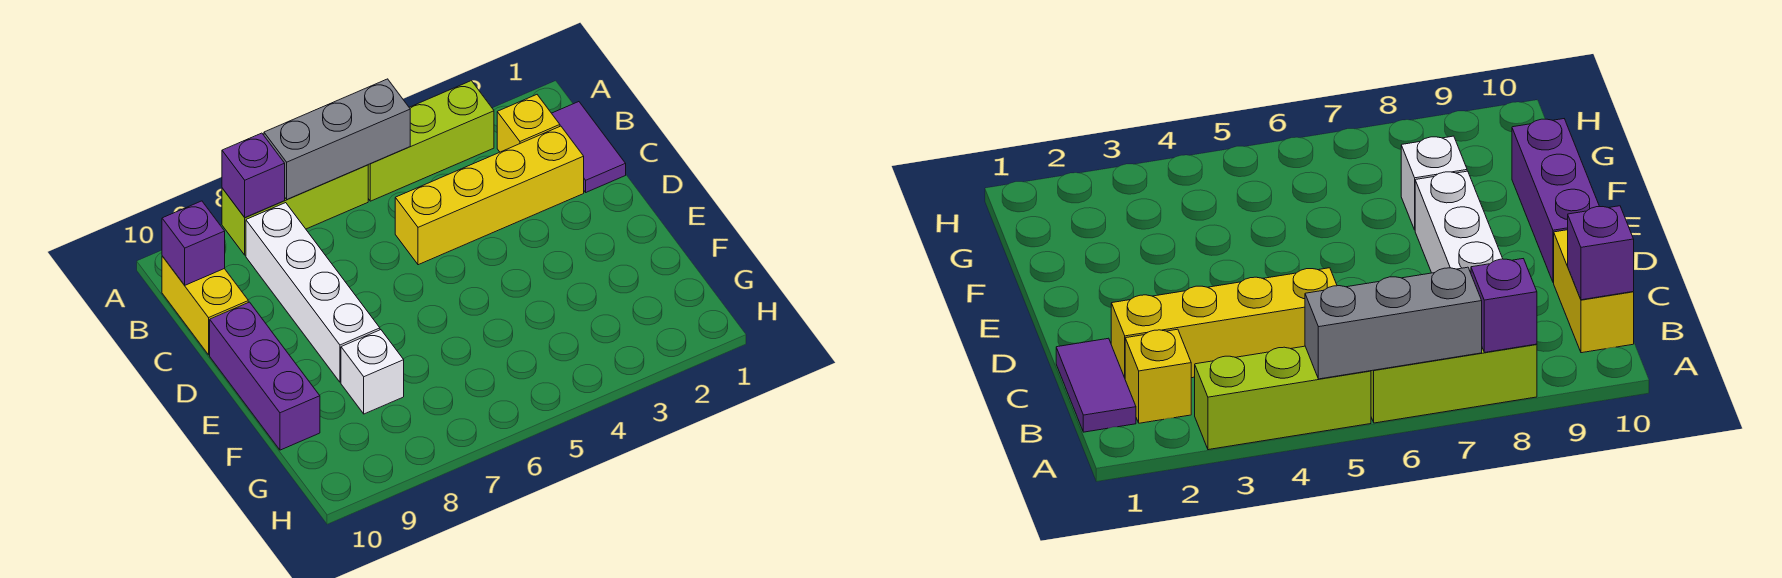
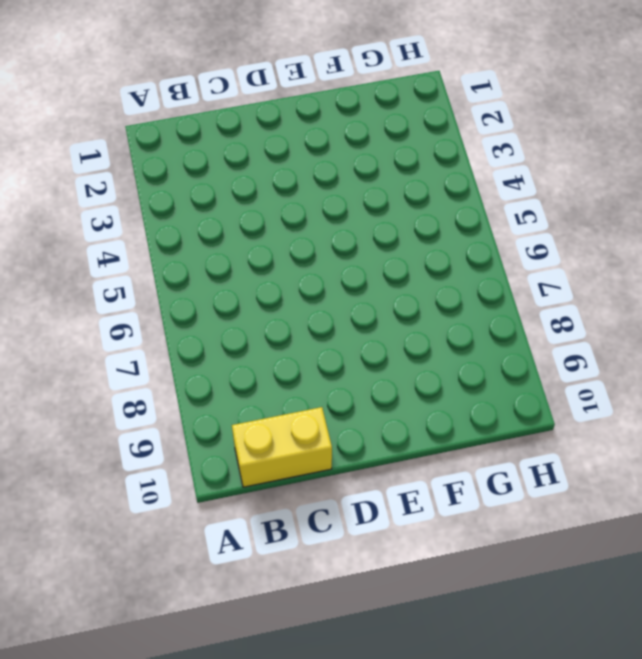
none -> lime brick A3:A5 level 1
none -> lime brick A6:A8 level 1
none -> purple tile B1:C1 level 1

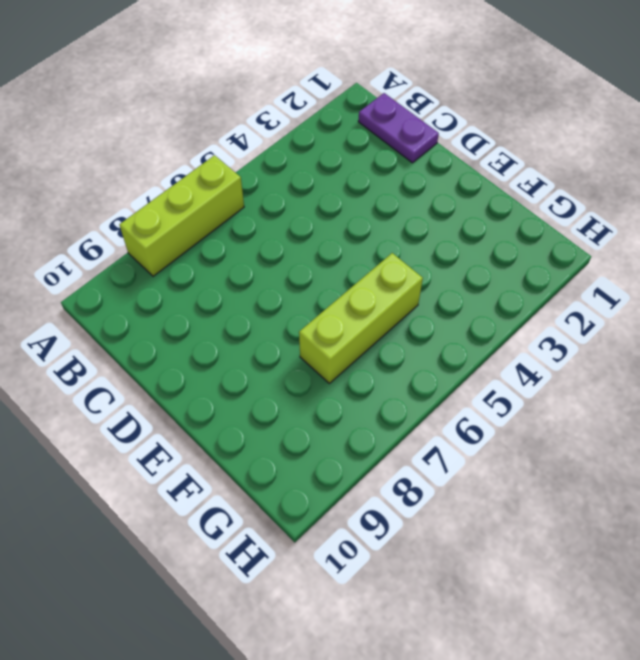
purple plate B1:C1 level 1 -> purple tile B1:C1 level 1
lime brick F5:F7 level 1 -> lime brick A3:A5 level 1
none -> yellow brick B2 level 1
none -> white brick B8:E8 level 1
none -> yellow brick B10:C10 level 1

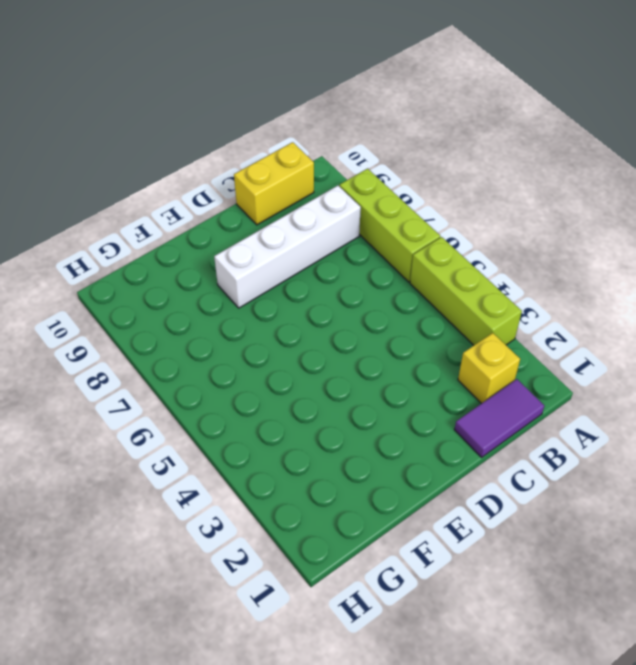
none -> yellow brick C2:C5 level 1
none -> purple brick D10:F10 level 1
none -> white brick F8 level 1

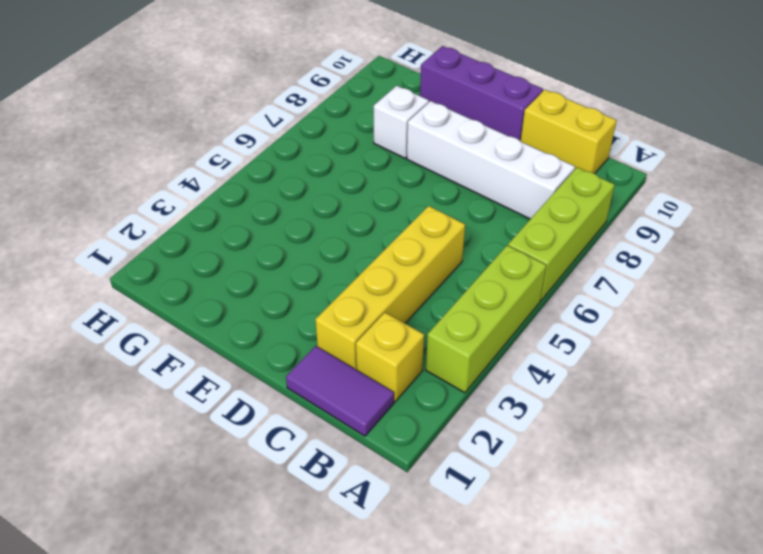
none -> grey brick A5:A7 level 2
none -> purple brick A8 level 2
none -> purple brick B10 level 2

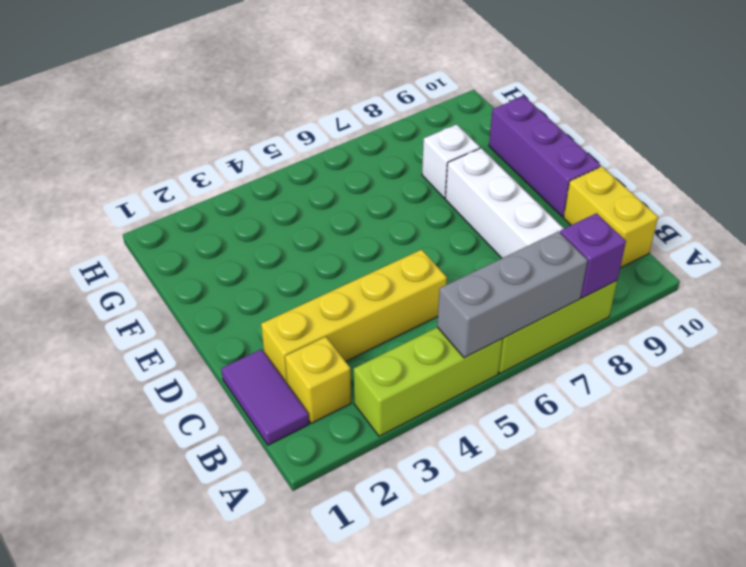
none -> purple brick B10 level 2

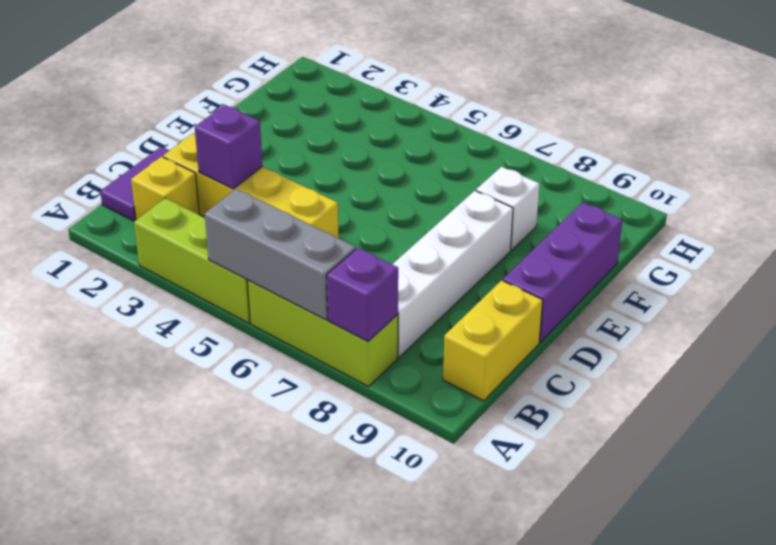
purple brick C3 level 2 -> purple brick B10 level 2

